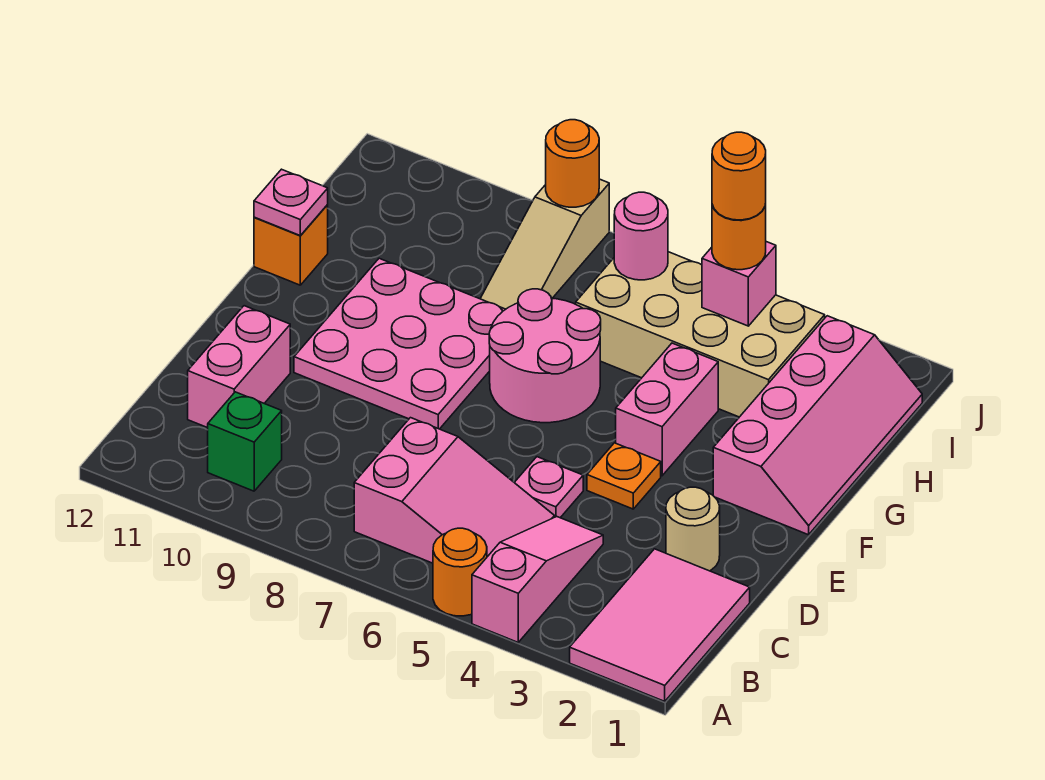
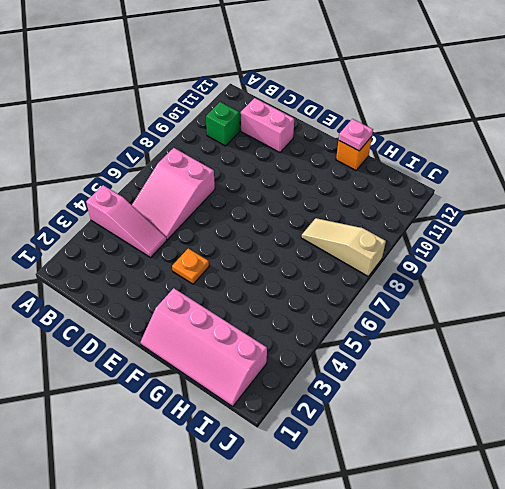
none -> pink tile A1:C2 level 1
none -> orange round brick A5 level 1
none -> tan round brick D2 level 1

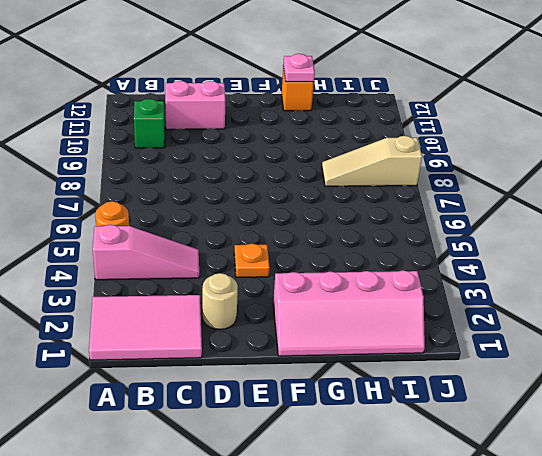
none -> pink slope B5:C7 level 1 top 7
none -> pink plate D5 level 1
none -> pink plate E8:G10 level 1

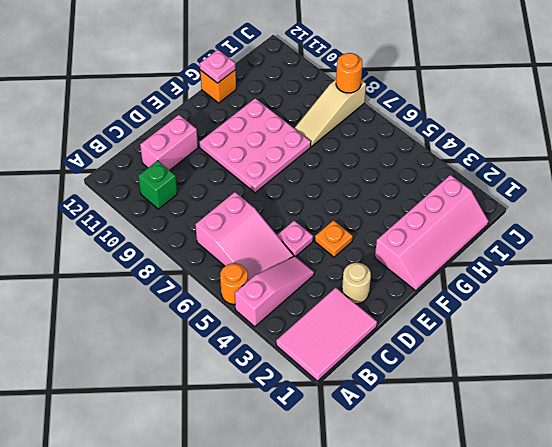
none -> pink brick F4:G4 level 1
none -> pink round brick F6:G7 level 1
none -> tan brick H3:I6 level 1

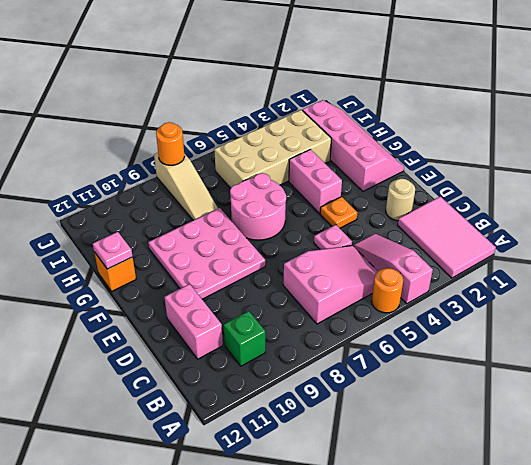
none -> pink brick I4 level 2
none -> pink round brick I6 level 2
none -> orange round brick I4 level 3

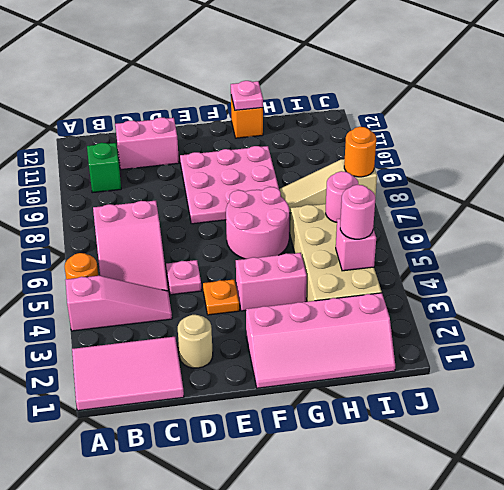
pink round brick I4 level 3 -> orange round brick I4 level 3
none -> orange round brick I4 level 4

